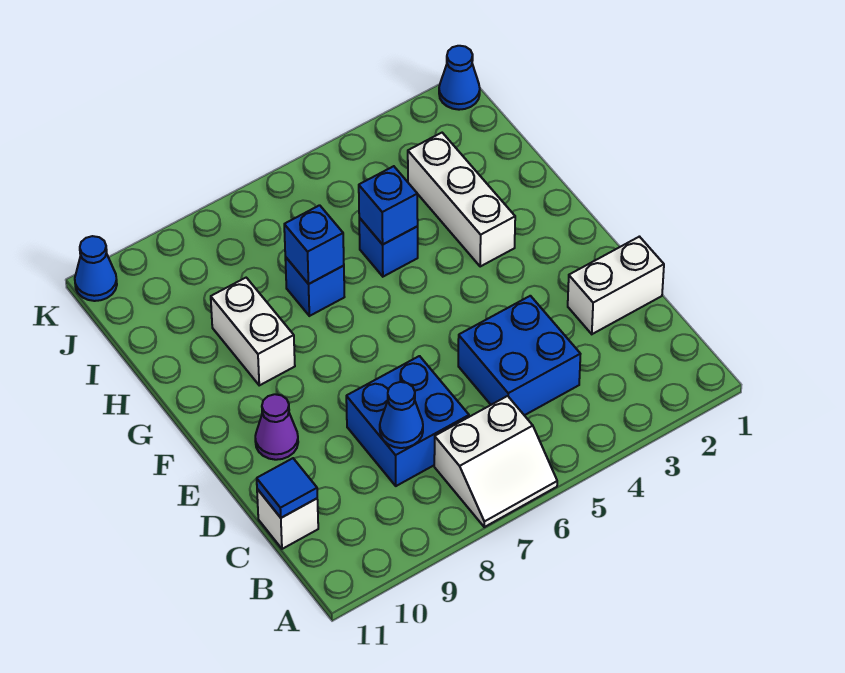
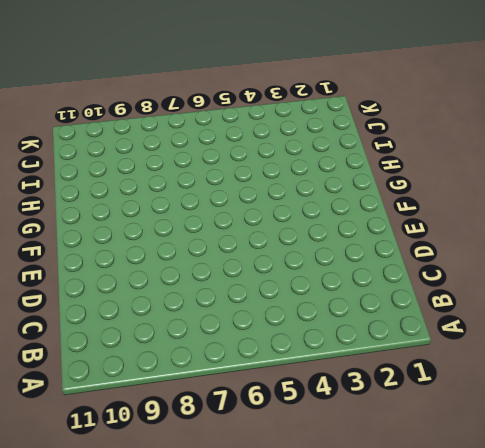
none -> white slope A6:B7 level 1 top B
none -> blue brick C4:D5 level 1
none -> blue brick C7:D8 level 1

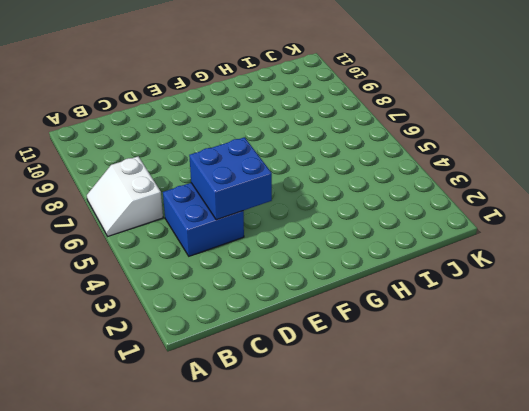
blue brick D4:E5 level 2 -> blue brick C7:D8 level 1
none -> white brick C11 level 1
none -> white brick D1:D2 level 1
none -> purple cone E10 level 1

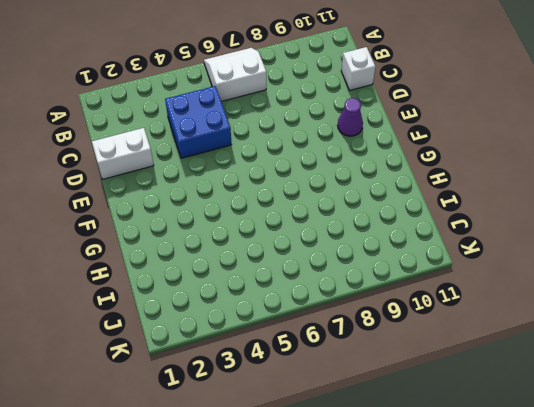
none -> blue brick C7:D8 level 1
none -> white brick G3:I3 level 1
none -> white brick G9:H9 level 1

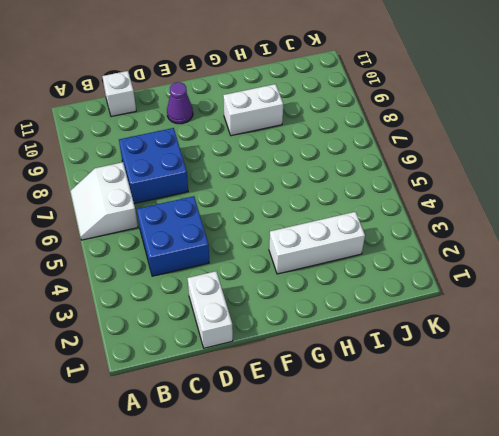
none -> blue brick H5 level 1
none -> blue brick H7 level 1
none -> blue cone K1 level 1

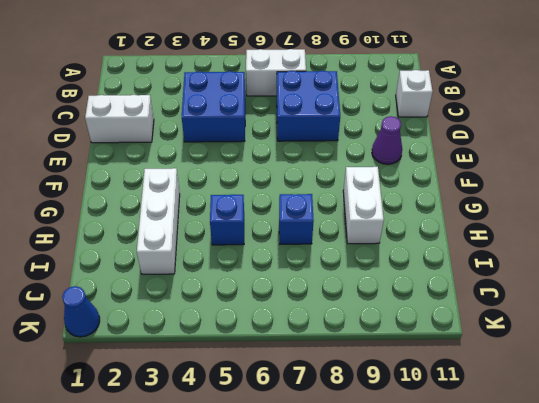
none -> blue cone K11 level 1
none -> blue cone C8 level 2
none -> blue tile C11 level 2

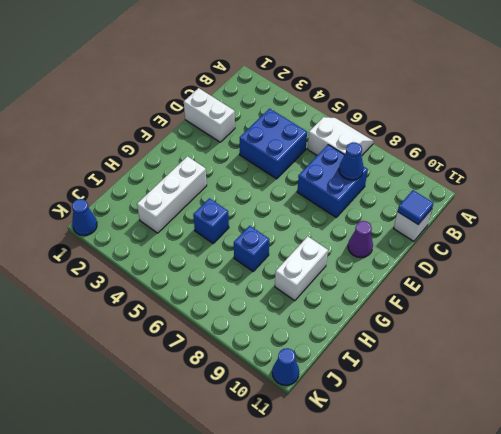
none -> blue brick H5 level 2
none -> blue brick H7 level 2

